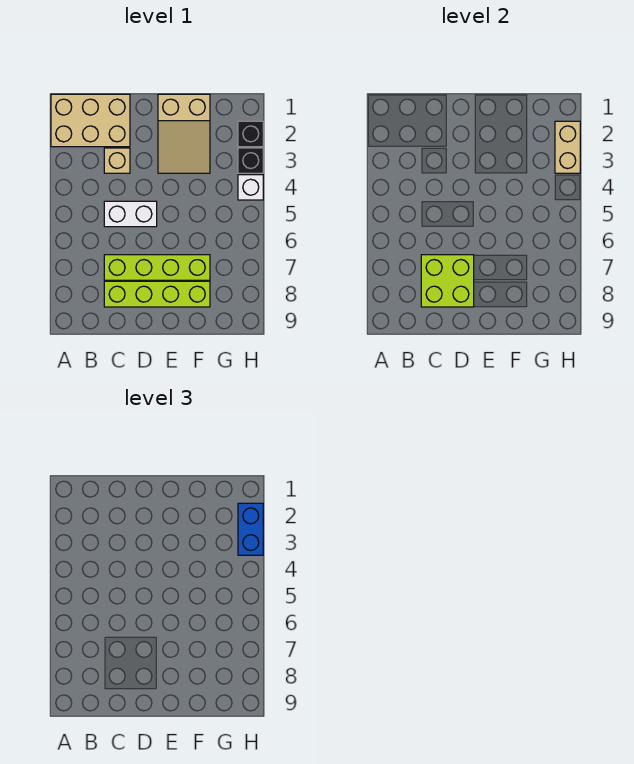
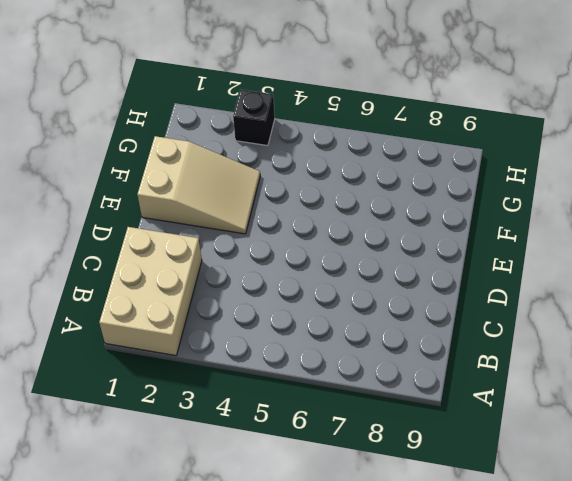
none -> tan brick C3 level 1
none -> white brick C5:D5 level 1
none -> lime brick C7:F7 level 1

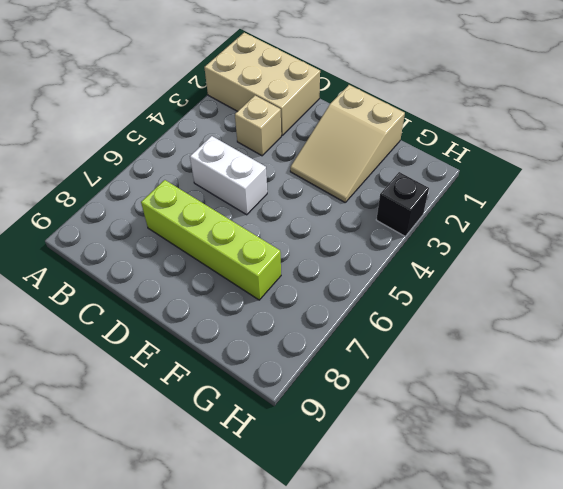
none -> lime brick C8:F8 level 1
none -> black brick H2 level 1
none -> white brick H4 level 1

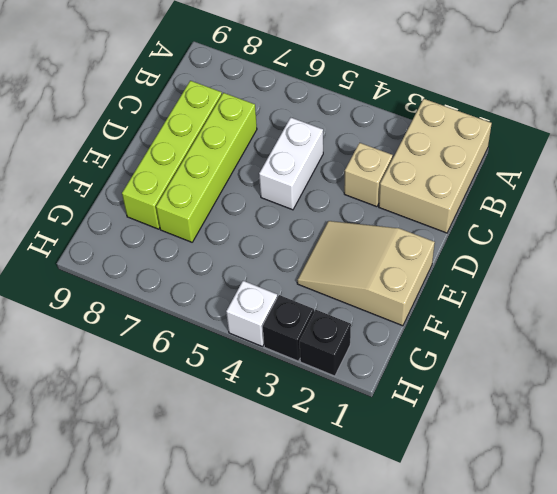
none -> lime brick C7:D8 level 2
none -> tan brick H2:H3 level 2
none -> blue brick H2:H3 level 3

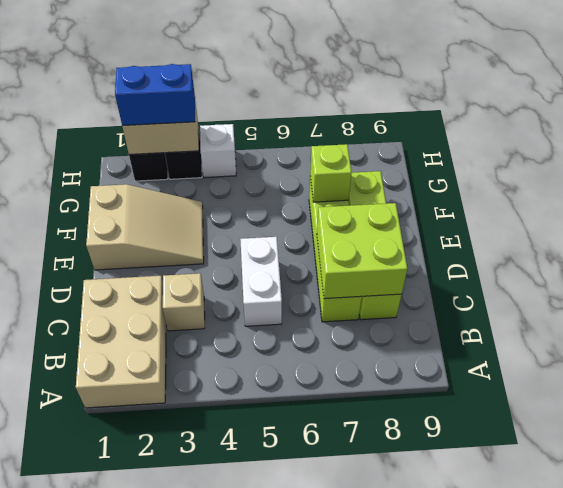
lime brick F7 level 2 -> none

